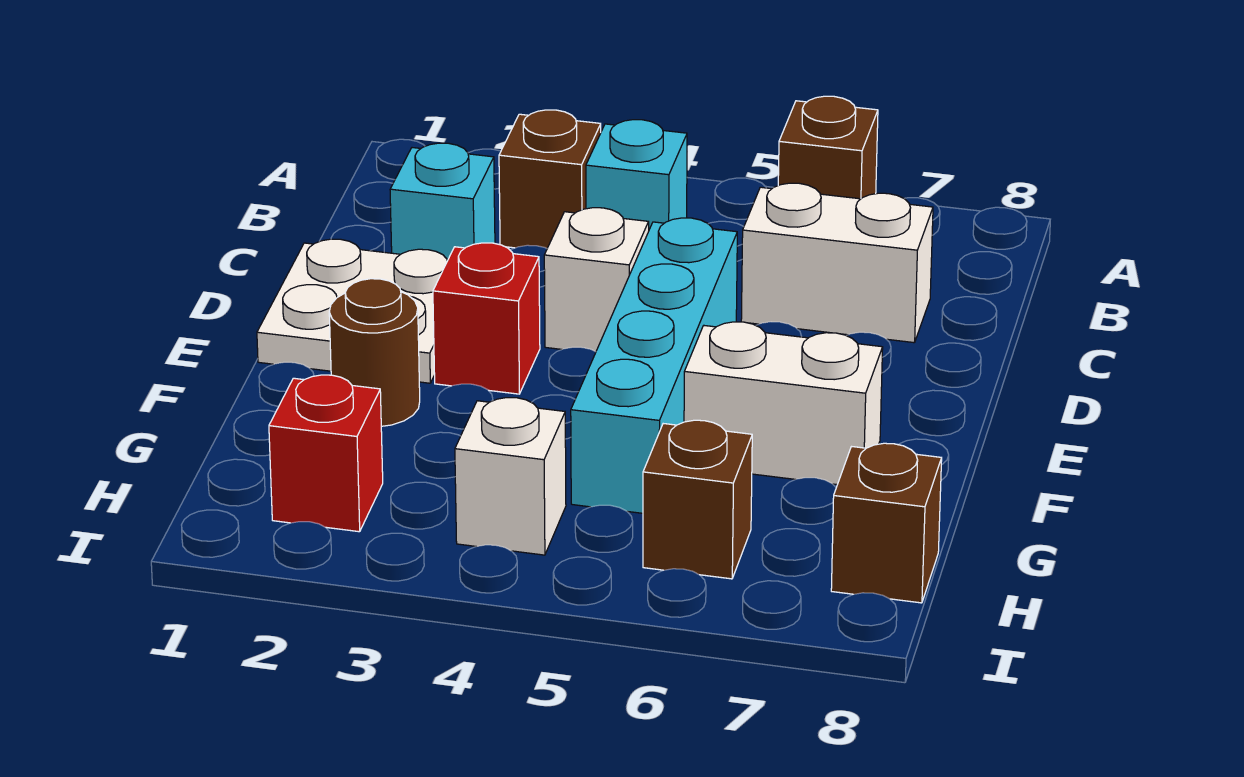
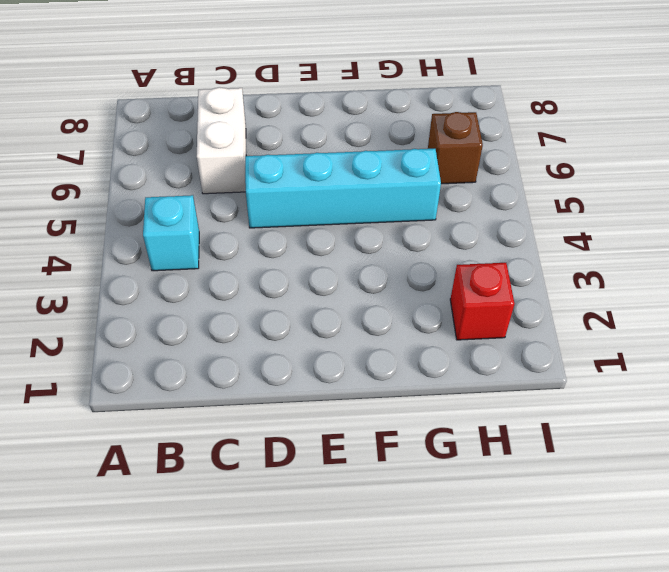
none -> brown brick A6 level 1
none -> brown brick B3 level 1
none -> cyan brick C2 level 1

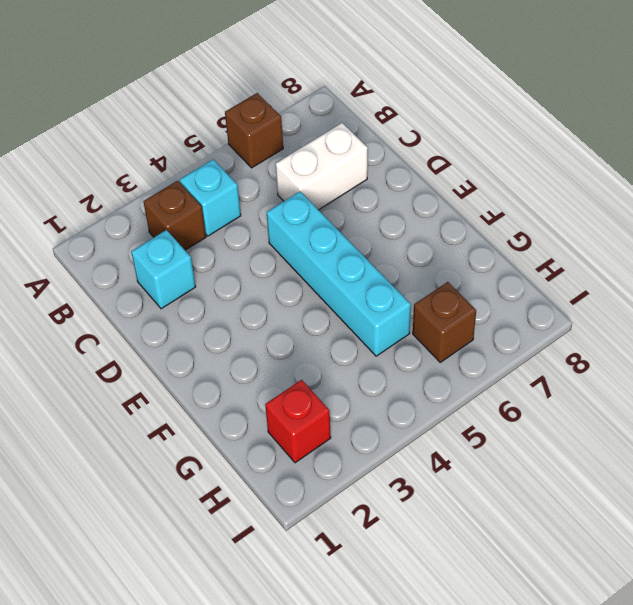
none -> white plate D1:E2 level 1
none -> white brick D4 level 1
none -> red brick E3 level 1

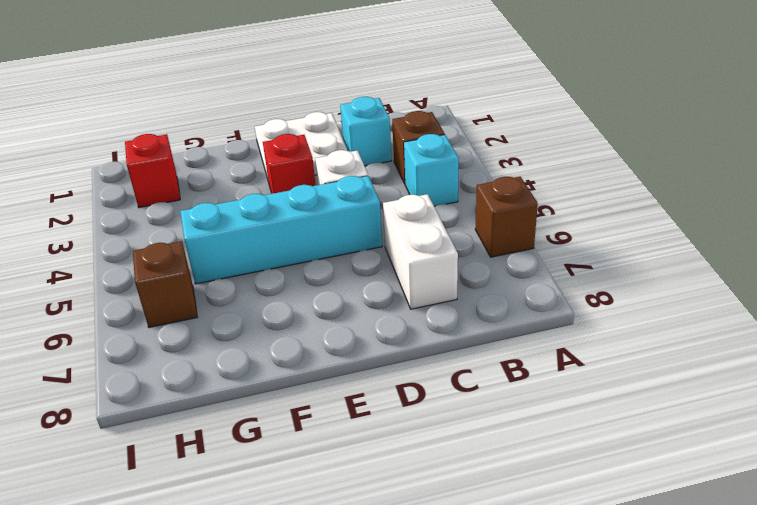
none -> brown round brick F2 level 1
none -> white brick F6:F7 level 1
none -> white brick H4 level 1

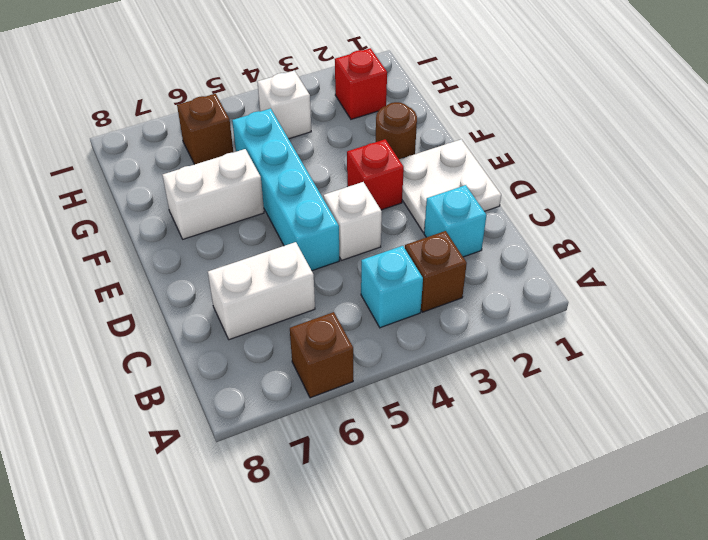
none -> brown brick H8 level 1

